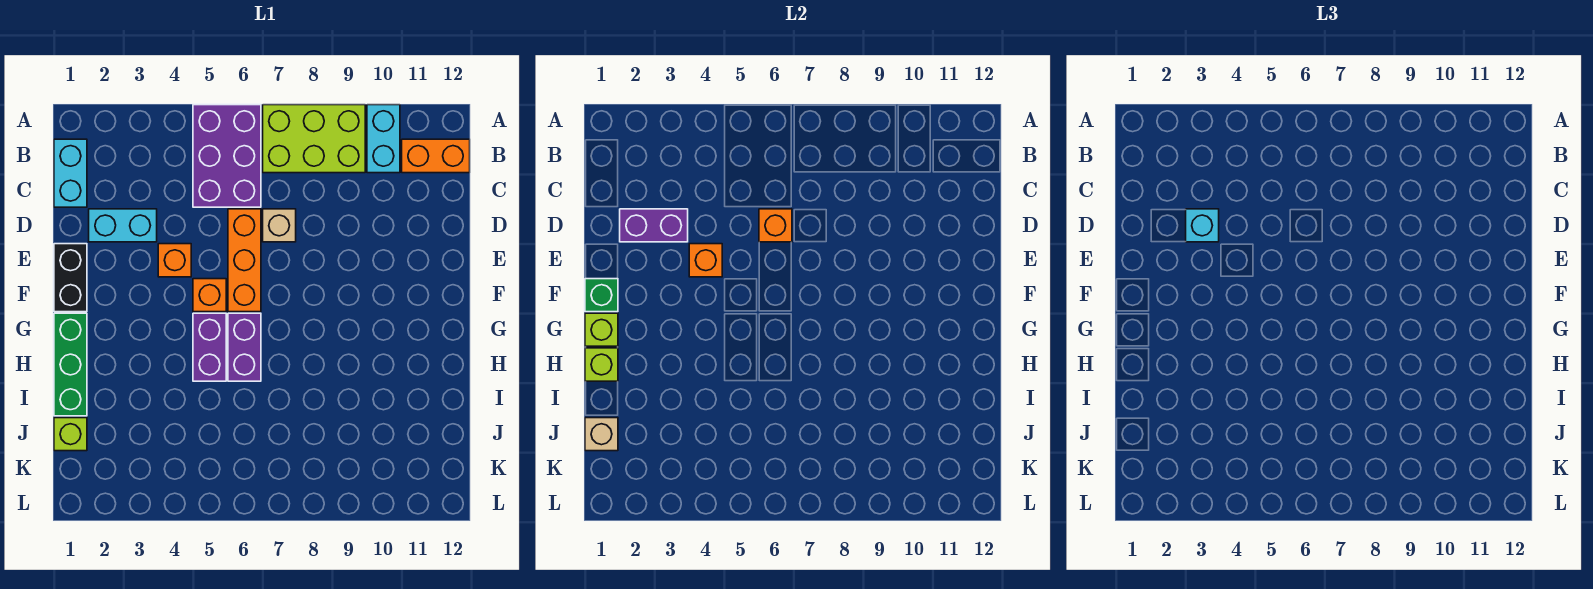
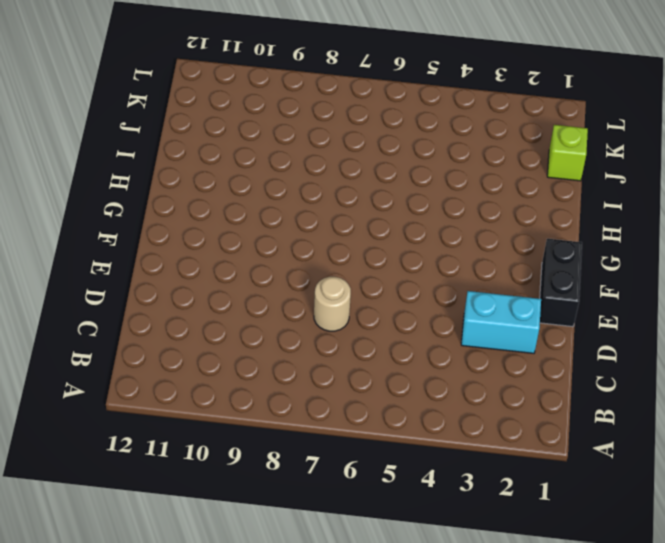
tan round brick D7 level 1 -> tan brick D7 level 1
none -> purple brick A5:C6 level 1
none -> lime brick A7:B9 level 1
none -> cyan brick A10:B10 level 1

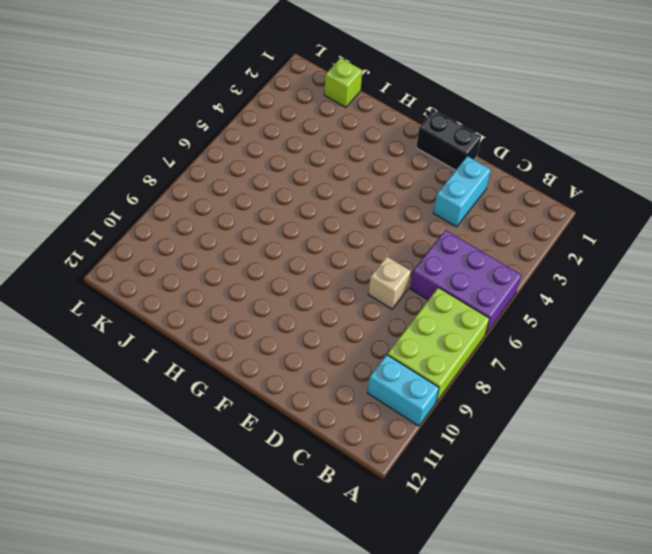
none -> cyan brick B1:C1 level 1
none -> orange brick B11:B12 level 1
none -> orange brick D6:F6 level 1

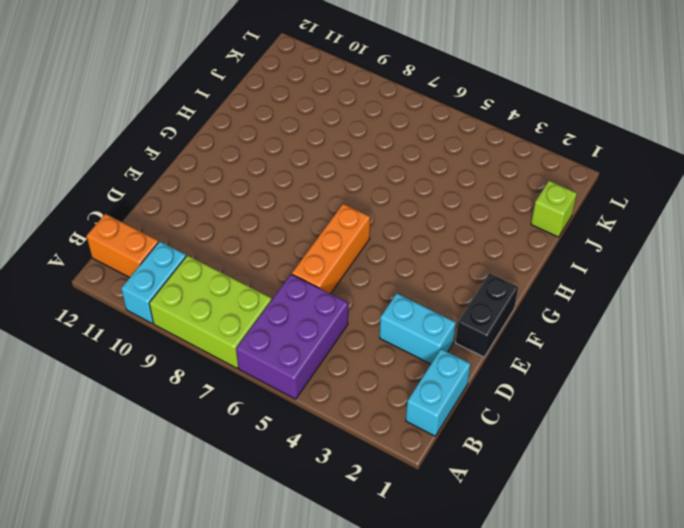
none -> tan brick D7 level 1
none -> orange brick E4 level 1
none -> orange brick F5 level 1

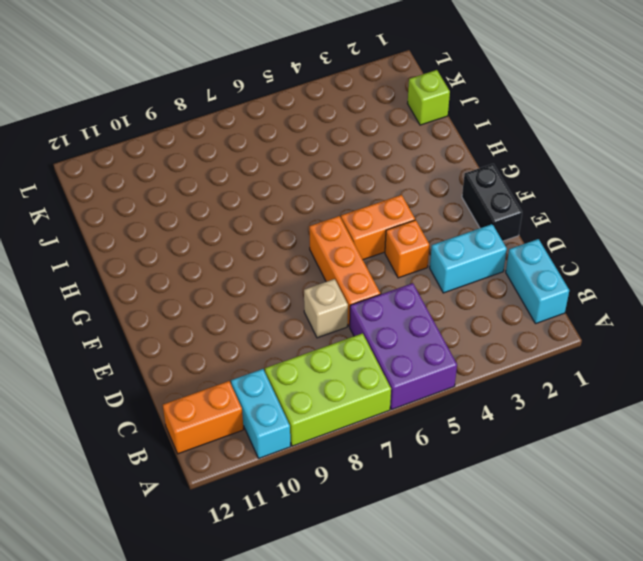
orange brick F4:F5 level 1 -> orange brick F5 level 1
none -> green brick G1:I1 level 1
none -> purple brick G5:H5 level 1
none -> purple brick G6:H6 level 1

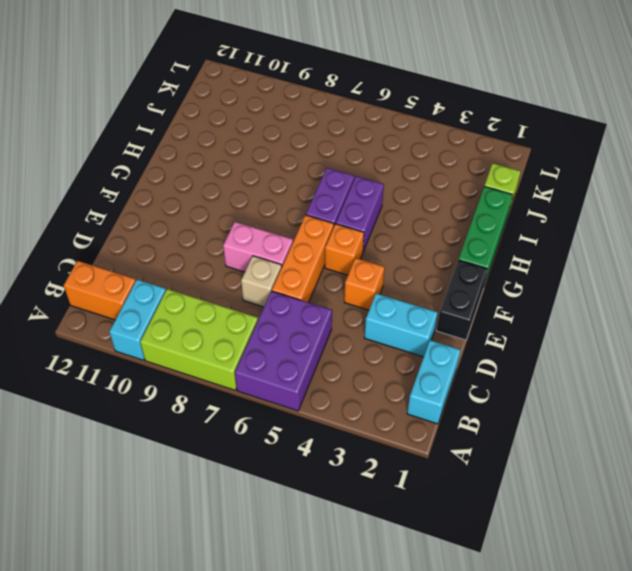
pink brick E7:E8 level 1 -> none
none -> purple brick D2:D3 level 2
none -> orange brick D6 level 2
none -> orange brick E4 level 2

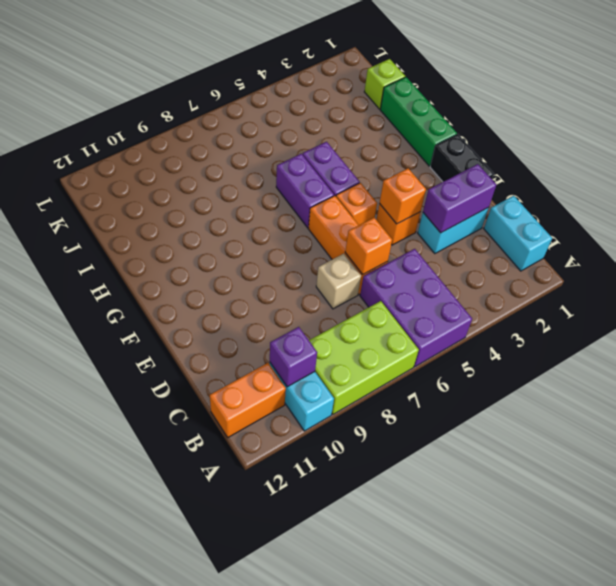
purple brick B10 level 2 -> none
none -> green brick F1 level 2
none -> lime brick G1 level 2
none -> lime brick H1 level 2

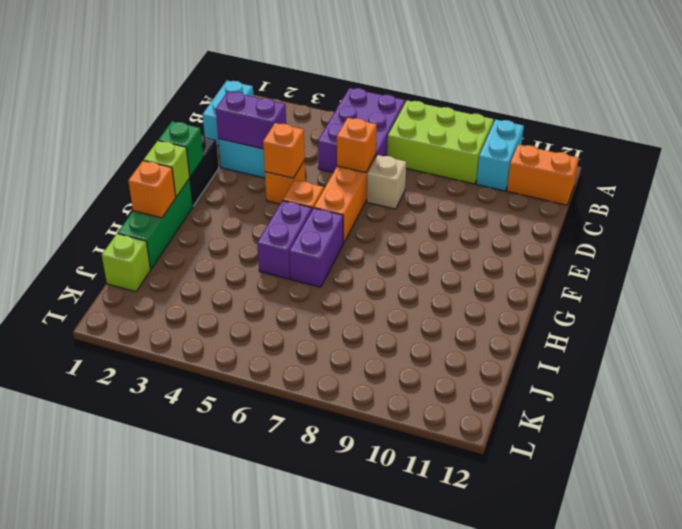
orange brick H1 level 2 -> lime brick H1 level 2
none -> tan brick J1 level 2
none -> cyan brick D3 level 3

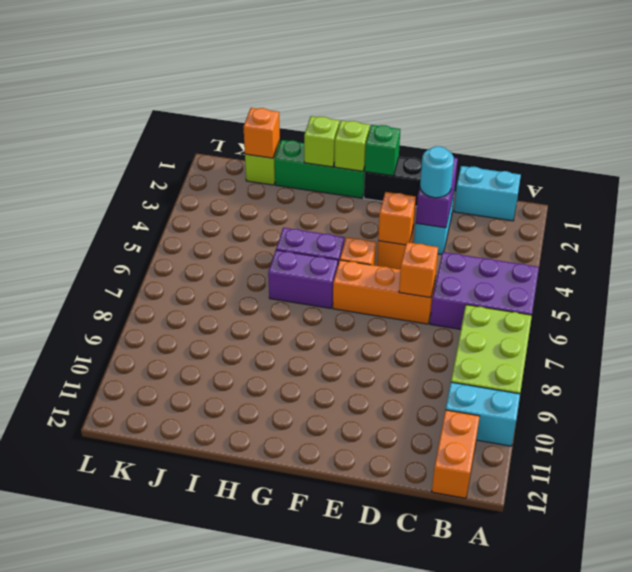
cyan round brick D3 level 3 -> cyan brick D3 level 3
orange brick J1 level 2 -> tan brick J1 level 2
none -> tan brick D7 level 1

